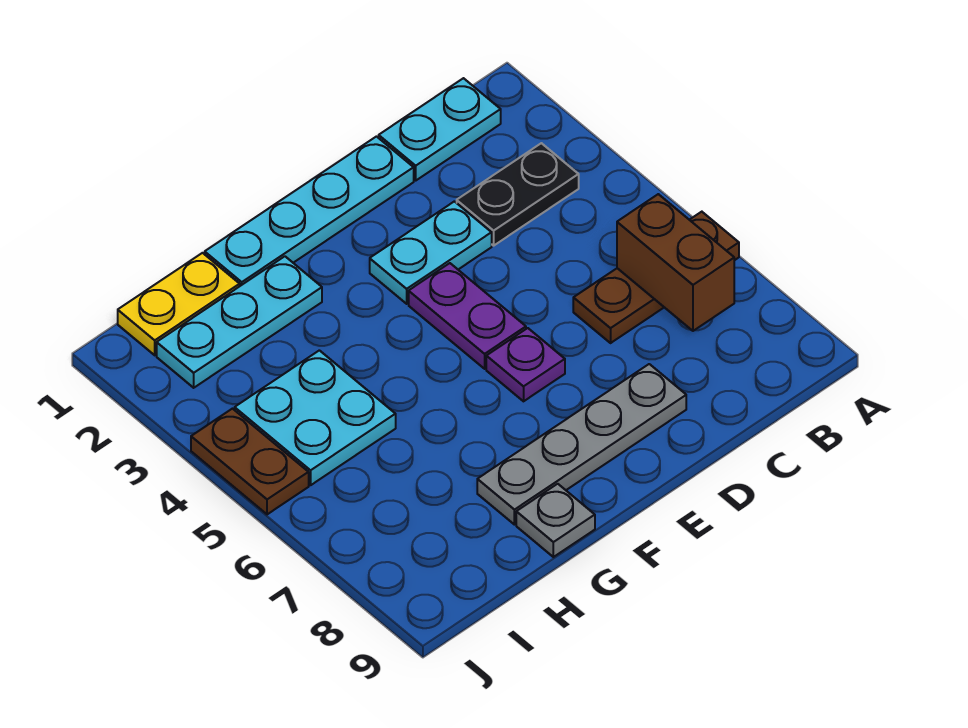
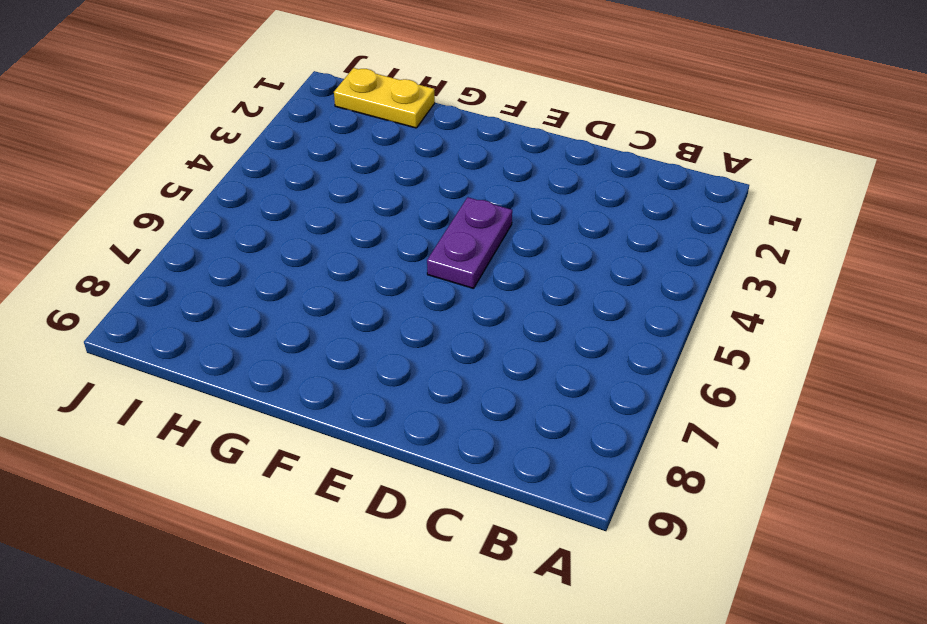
none -> brown plate A6:C6 level 1
none -> cyan plate B1:C1 level 1
none -> black plate B3:C3 level 1

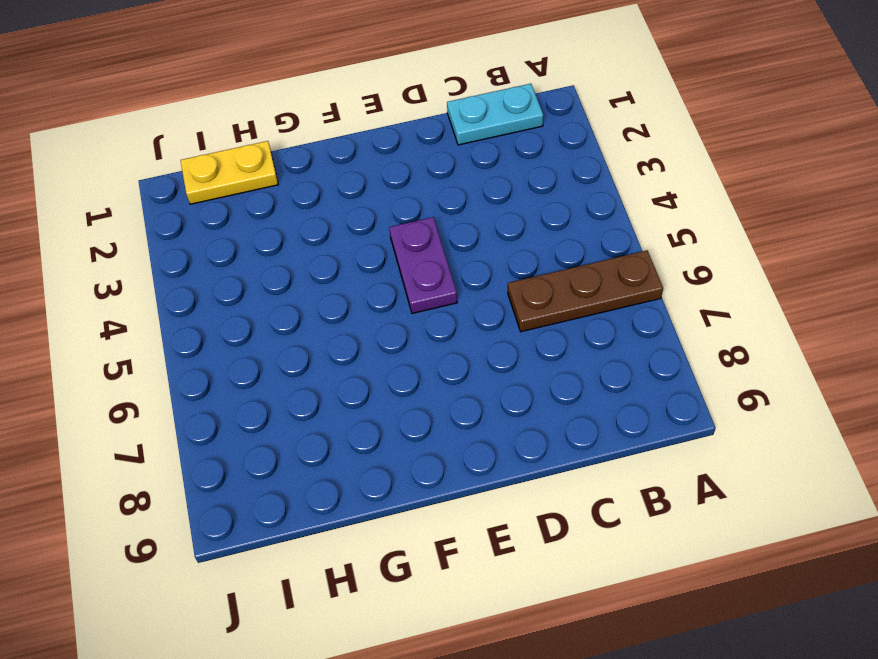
none -> black plate B3:C3 level 1
none -> cyan plate D1:G1 level 1
none -> cyan plate D3:E3 level 1

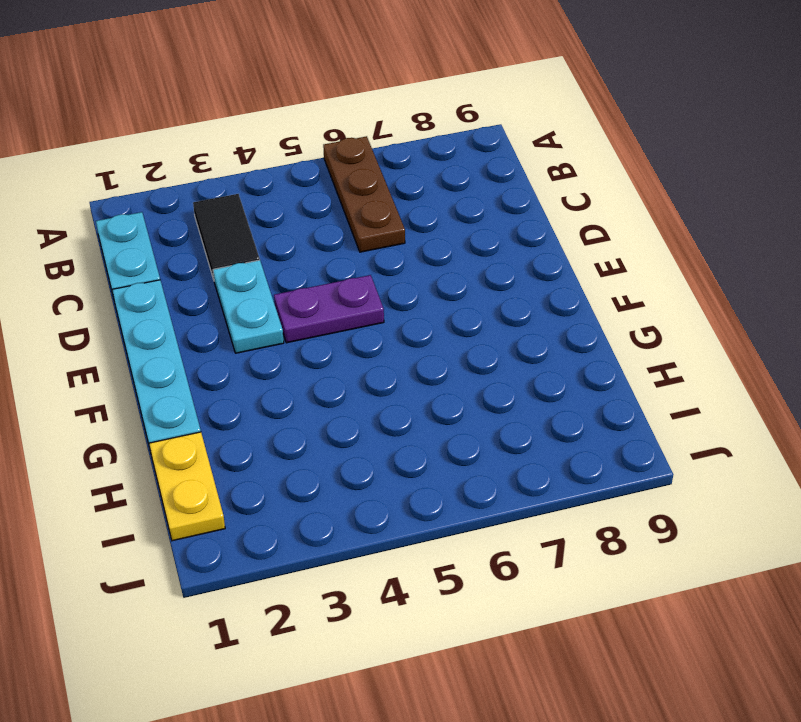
black tile B3:C3 level 1 -> black plate B3:C3 level 1
none -> grey plate D8:G8 level 1
none -> purple plate E6 level 1
none -> cyan plate G2:I2 level 1

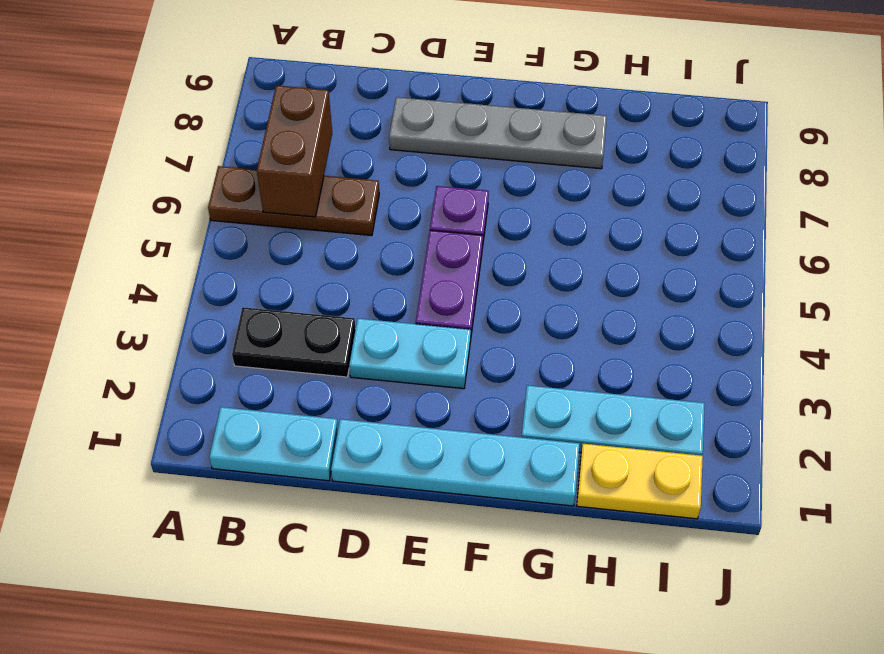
none -> grey plate G9 level 1
none -> cyan plate H4:I5 level 1
none -> brown plate J4:J5 level 1

